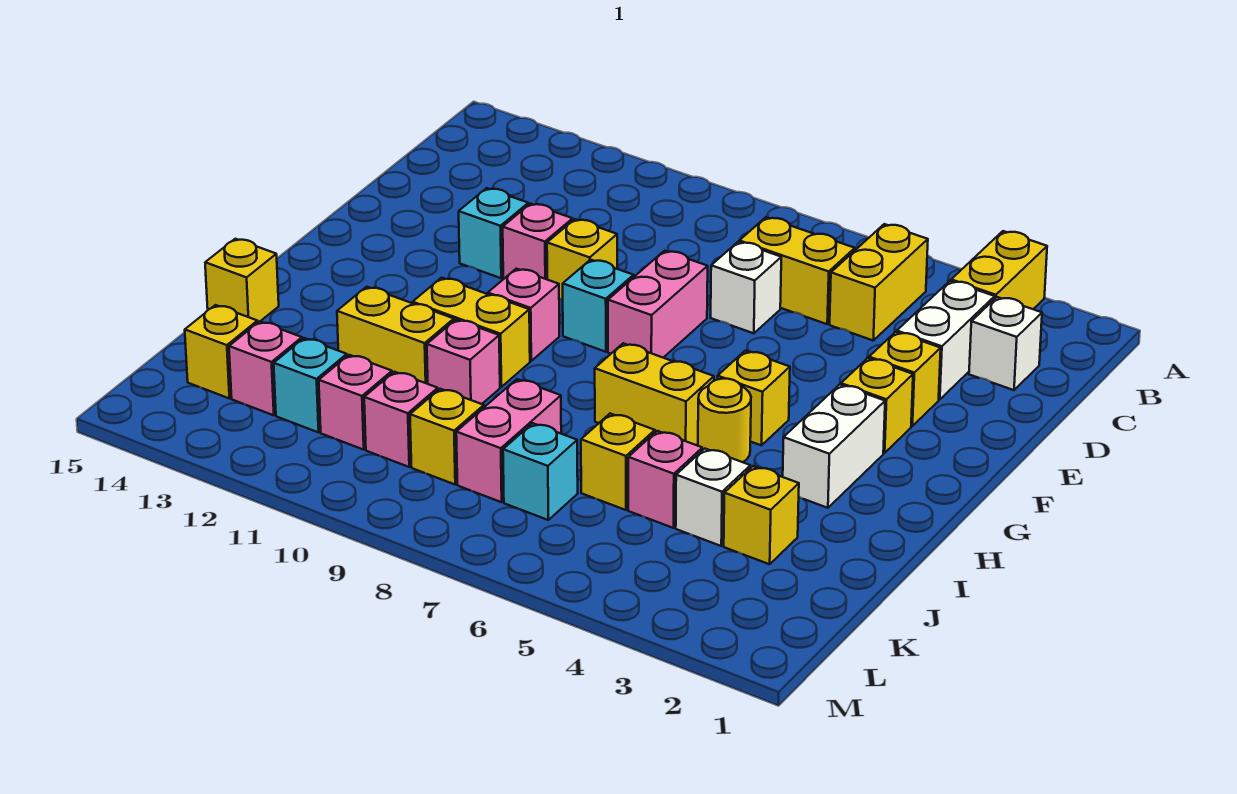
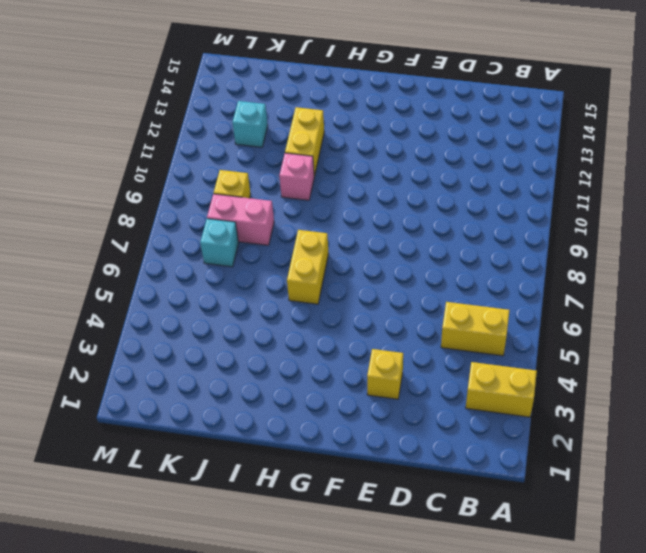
none -> white brick C2 level 1
none -> white brick C3:D3 level 1
none -> yellow brick C6:C7 level 1
none -> white brick D7 level 1

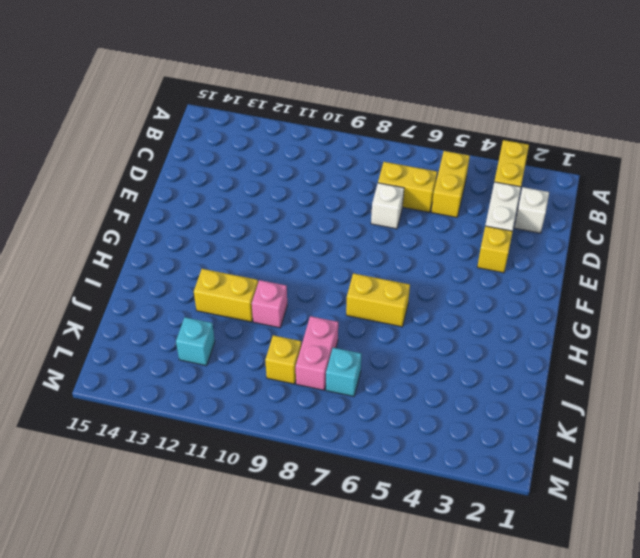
none -> pink brick E8:F8 level 1
none -> yellow brick E10 level 1
none -> pink brick E11 level 1
none -> cyan brick E12 level 1

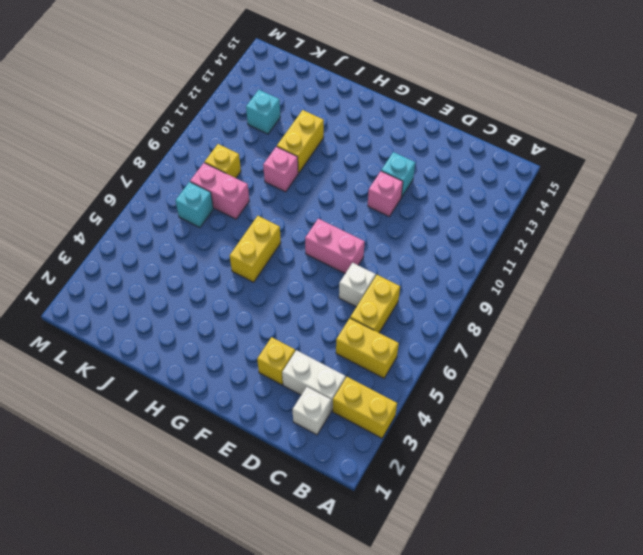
none -> yellow brick E10 level 1
none -> yellow brick F3 level 1
none -> cyan brick F9 level 1
none -> white brick G3:H3 level 1

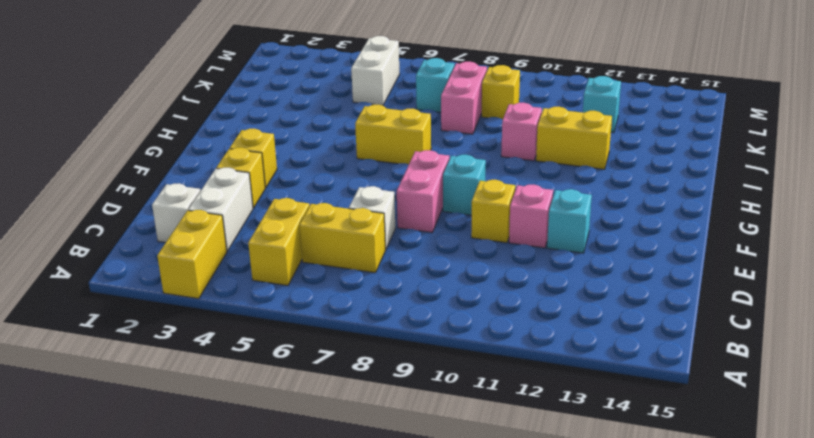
white brick K5:L5 level 1 -> white brick G3:H3 level 1
none -> yellow brick G5 level 1
none -> pink brick G10 level 1
none -> yellow round brick H5 level 1
none -> yellow brick H10:H11 level 1

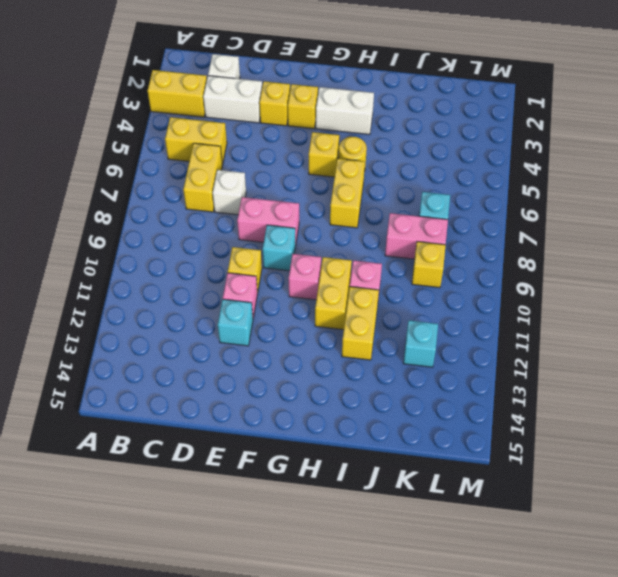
none -> yellow brick I15 level 1
none -> yellow brick J3 level 1
none -> white brick J4 level 1
none -> pink brick J5 level 1

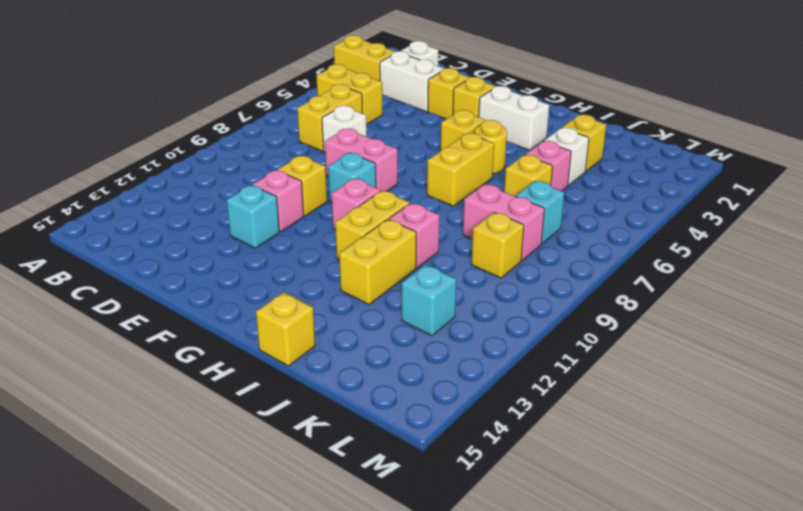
none -> pink brick K10 level 1
none -> pink brick K11 level 1
none -> pink brick K13 level 1
none -> yellow brick K14 level 1

